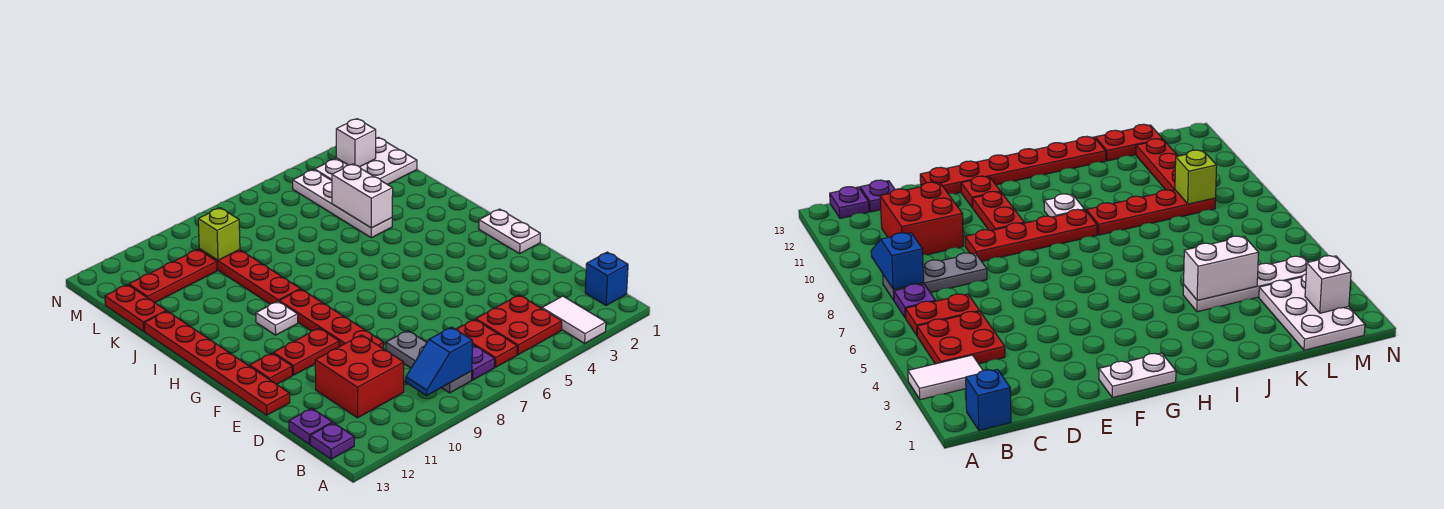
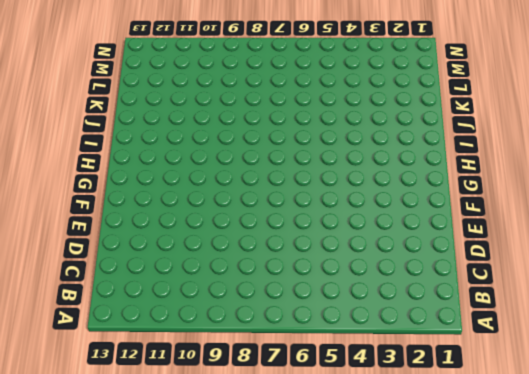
none -> white tile A3:B3 level 1
none -> blue brick B1 level 1
none -> red plate B4:C5 level 1

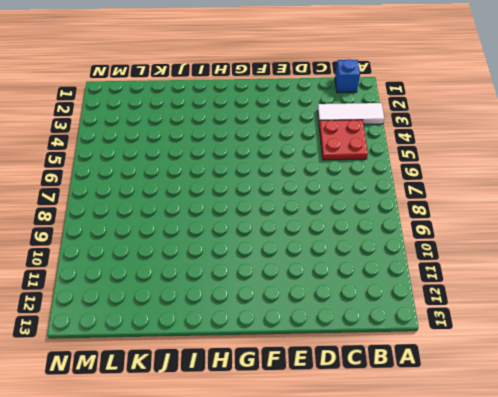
white tile A3:C3 level 1 -> white tile A3:B3 level 1
none -> red plate B6:C6 level 1
none -> purple plate B7 level 1
none -> grey plate B8:D8 level 1

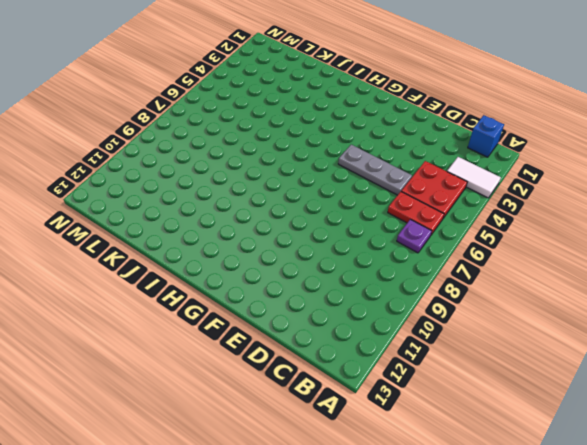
grey plate D5:F5 level 1 -> grey plate B8:D8 level 1
none -> purple plate B13 level 1
none -> red brick C10:D11 level 1
none -> purple plate C13 level 1

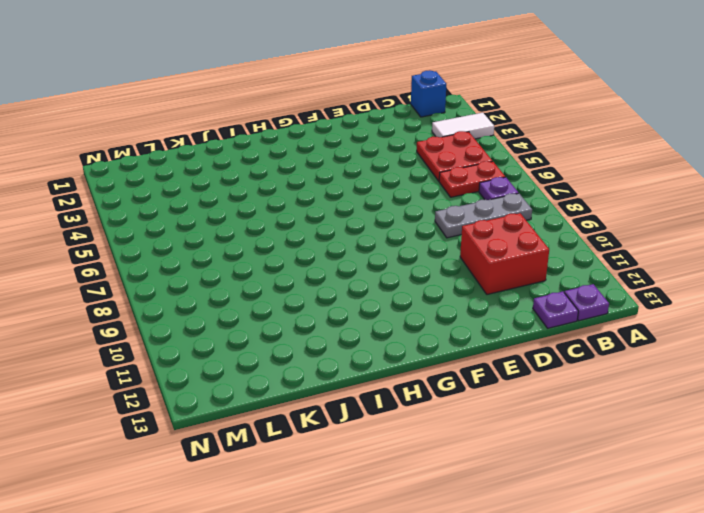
none -> red plate E9:H9 level 1
none -> red plate E13:J13 level 1
none -> white plate F1:G1 level 1

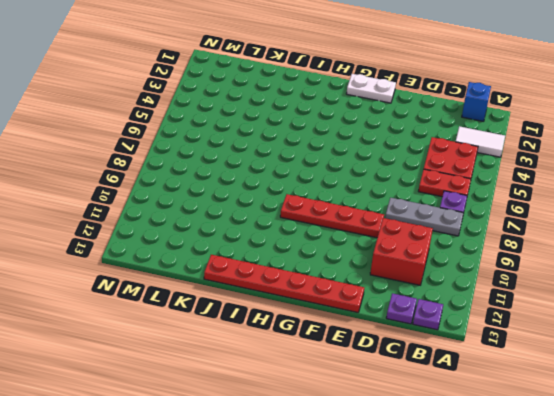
none -> red plate F10:F11 level 1
none -> red plate F12 level 1
none -> white plate H10 level 1

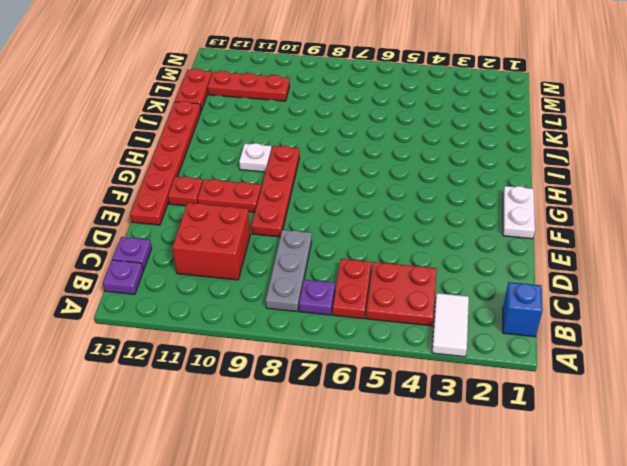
none -> red plate I9:L9 level 1
none -> white plate J4:M4 level 1
none -> white plate L1:M3 level 1

